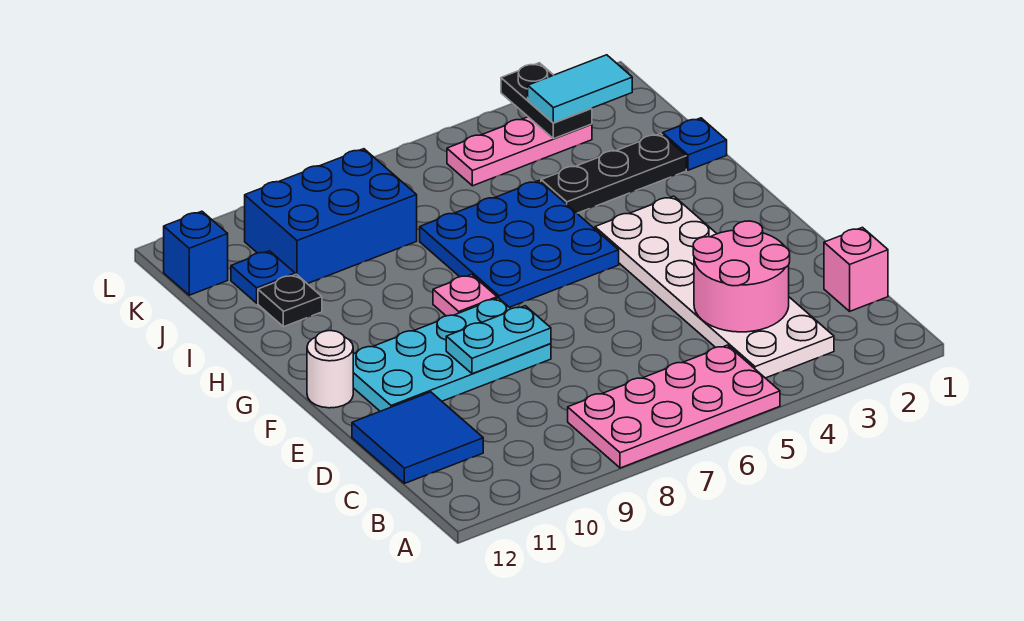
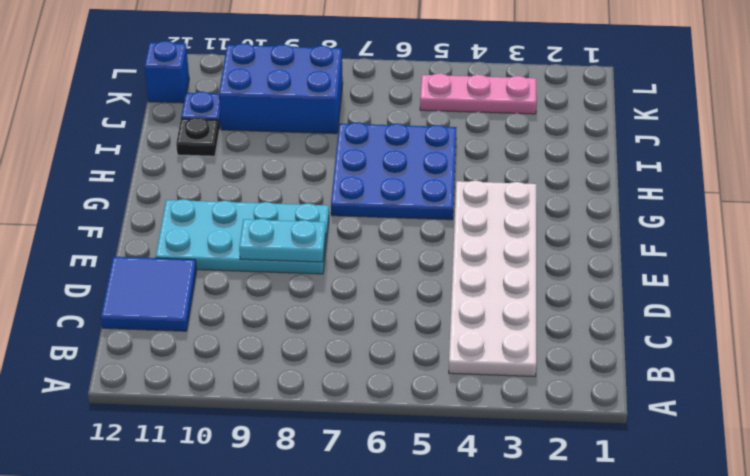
none -> pink plate A5:B8 level 1
none -> pink brick C1 level 1
none -> white round brick F12 level 1

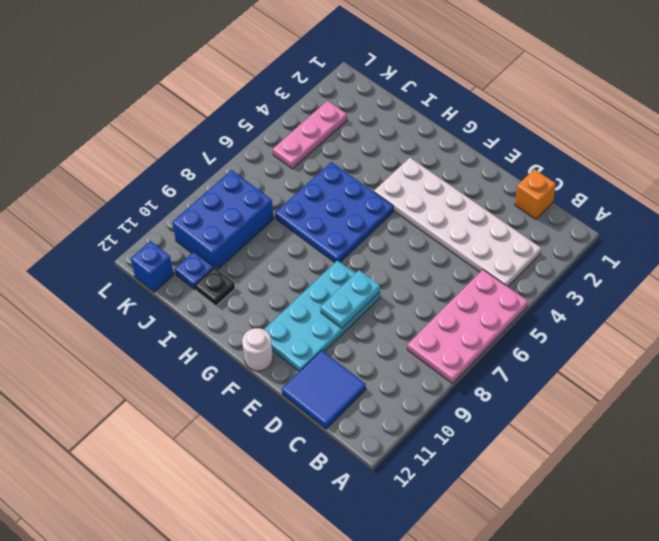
orange brick C1 level 1 -> pink brick C1 level 1
none -> pink plate G8 level 1
none -> blue plate I1 level 1
none -> black plate I2:I4 level 1

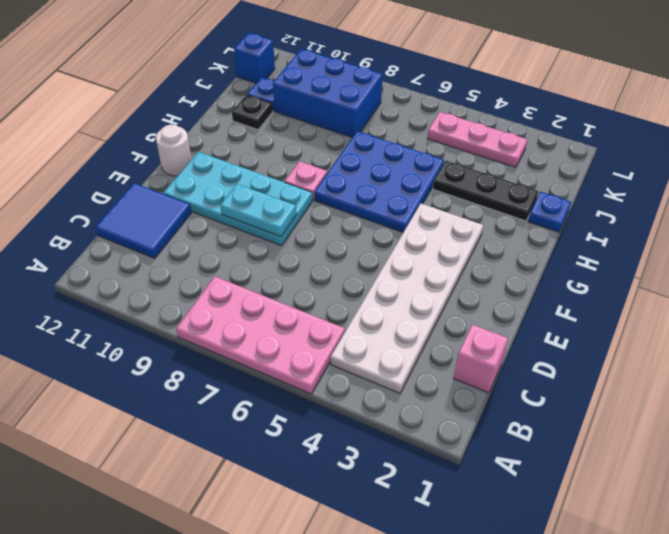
none -> pink round brick C3:D4 level 2
none -> black plate K3:L3 level 2
none -> cyan tile K2:K3 level 3

